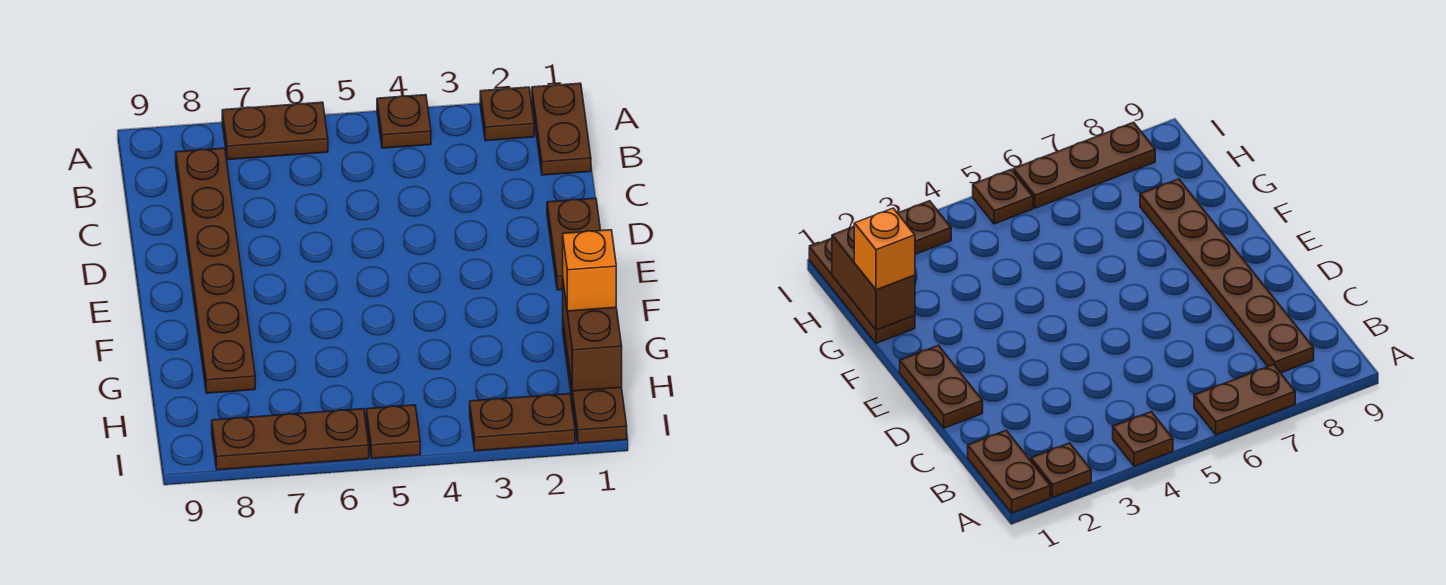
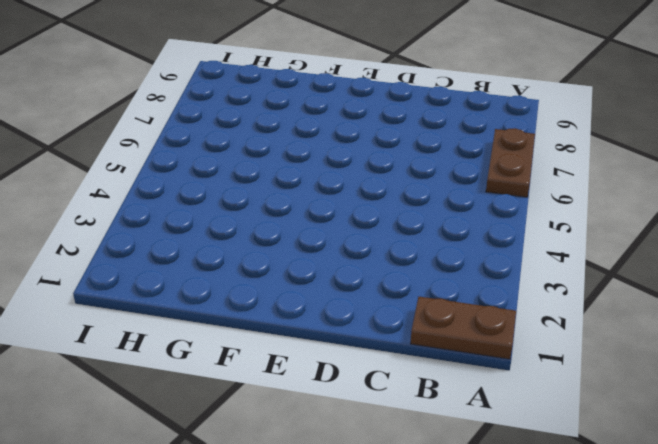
none -> brown plate A2 level 1
none -> brown plate A4 level 1
none -> brown plate B8:G8 level 1

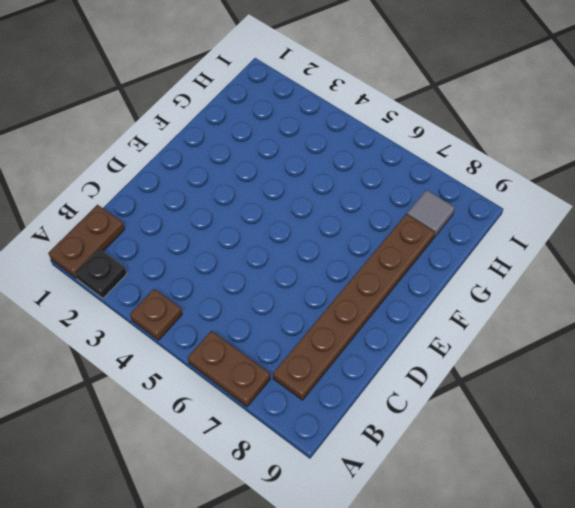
black plate A2 level 1 -> brown plate A2 level 1
grey tile H8 level 1 -> none
none -> brown plate D1:E1 level 1
none -> brown plate G1:I1 level 1
none -> brown plate I2:I3 level 1

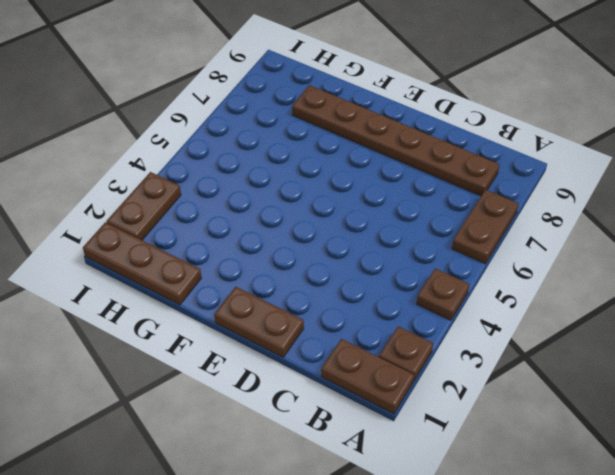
none -> brown plate I5 level 1
none -> brown plate I6:I8 level 1
none -> brown brick G1:H1 level 2

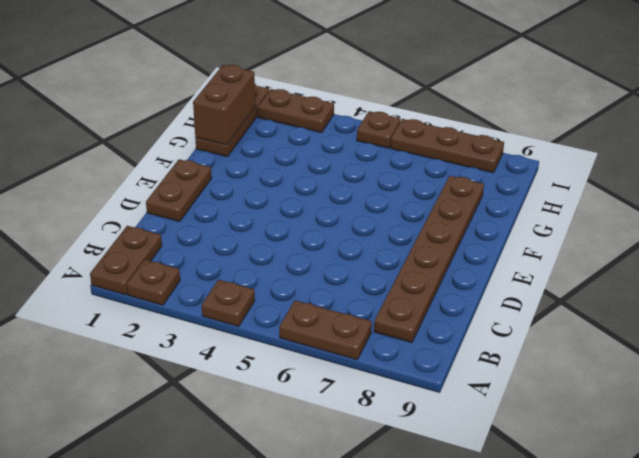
none -> orange brick G1 level 3

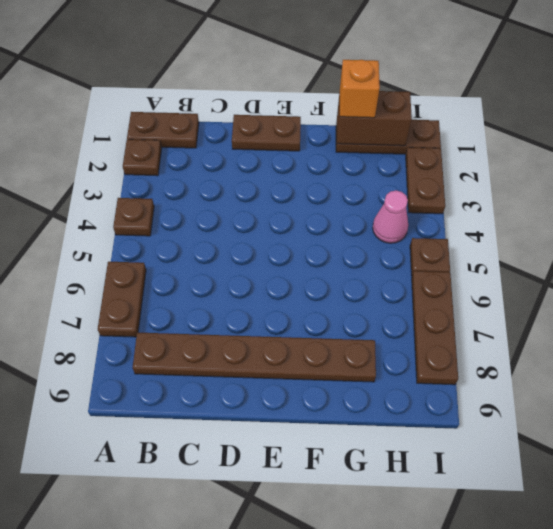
pink cone H4 level 1 -> none

